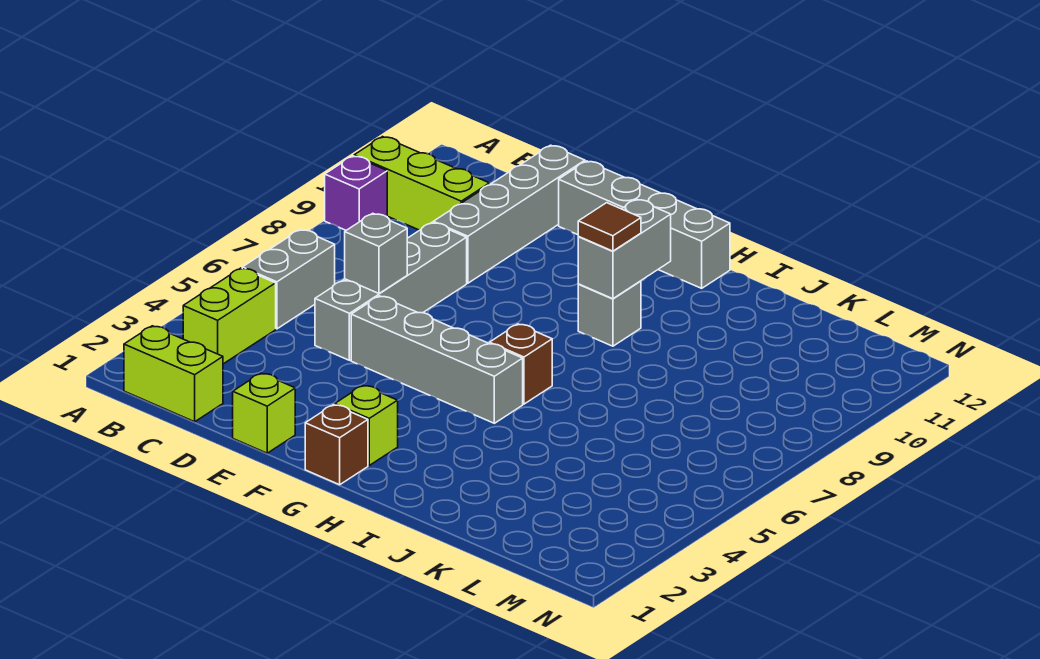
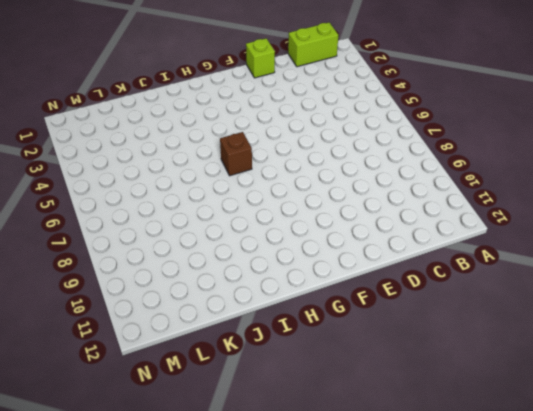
none -> purple brick A9 level 1
none -> lime brick A10:C10 level 1
none -> lime brick B3:B4 level 1

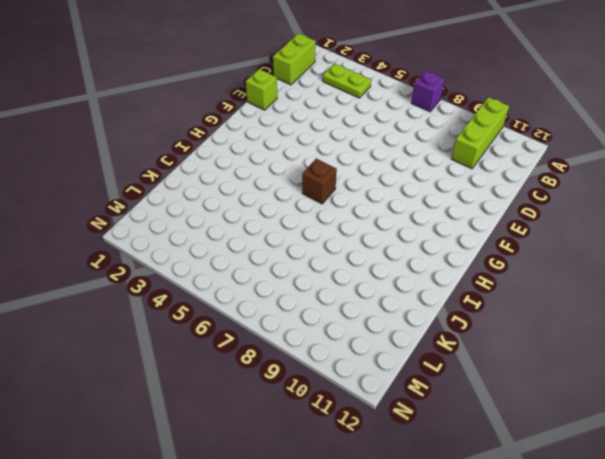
purple brick A7 level 1 -> purple brick A9 level 1
lime plate B3:B4 level 1 -> lime brick B3:B4 level 1
none -> grey brick B5:B6 level 1
none -> grey brick D5:D8 level 1
none -> grey brick D9:D12 level 1

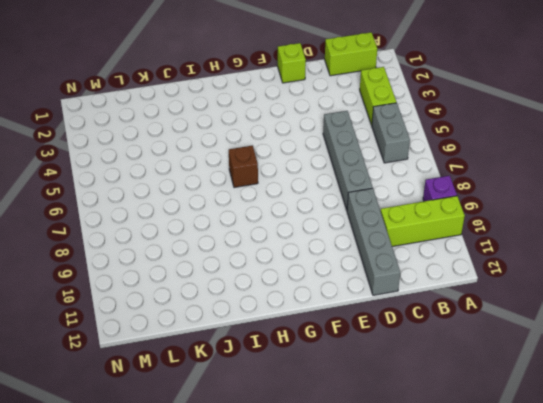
none -> grey brick E5:H5 level 1
none -> grey brick E12:H12 level 1
none -> brown brick G1 level 1

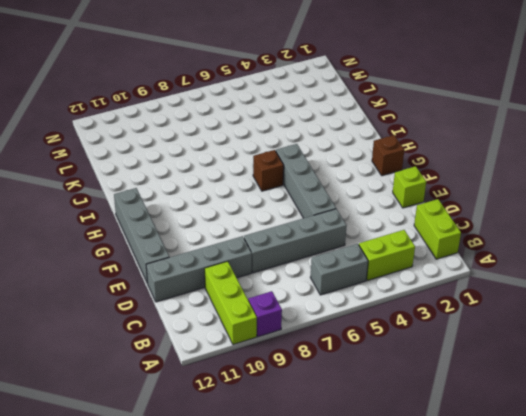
none -> lime brick G2 level 1
none -> grey brick H9 level 1
none -> grey brick D6 level 2

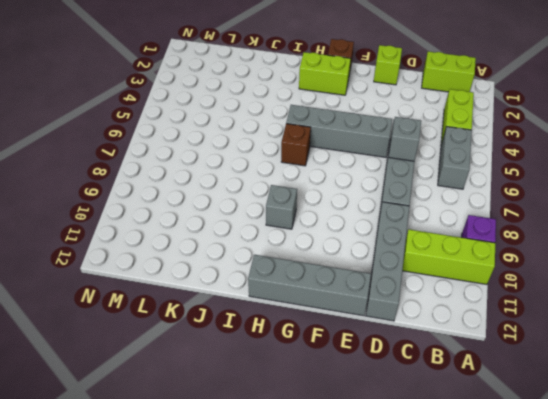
lime brick G2:H2 level 1 -> lime brick G2 level 1
none -> grey brick H9:H10 level 2
none -> brown tile H9 level 3

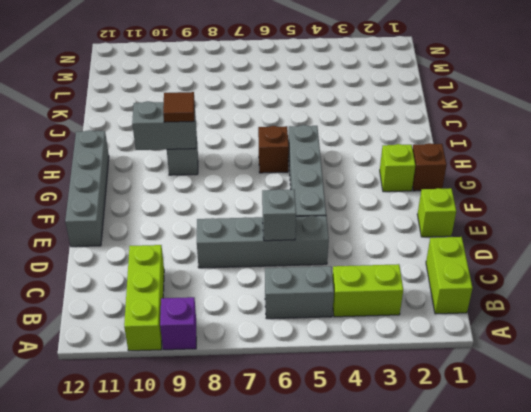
none -> grey brick D9:D12 level 1

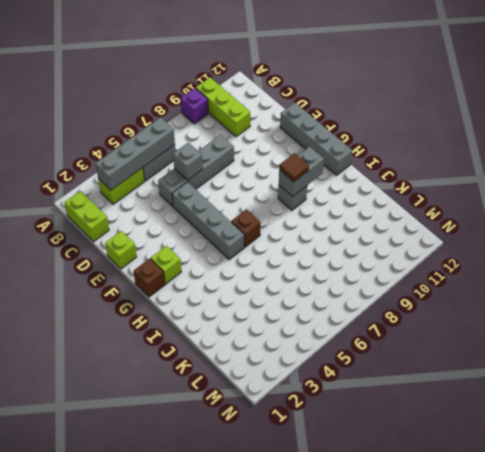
grey brick B3:B6 level 2 -> grey brick D9:D12 level 1

